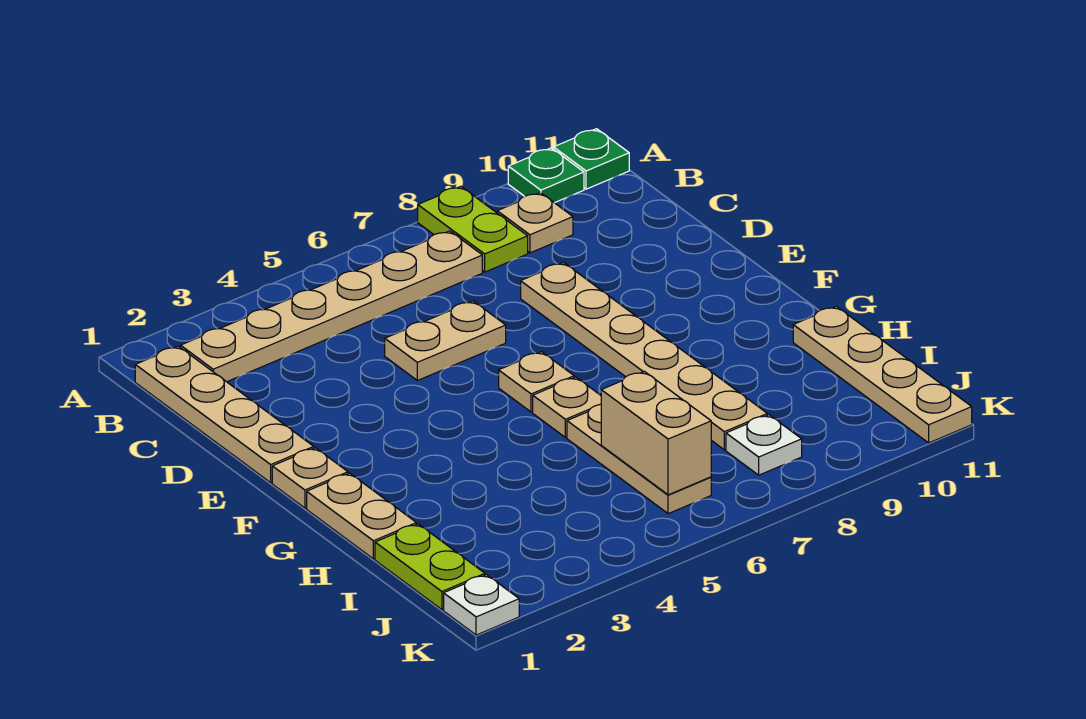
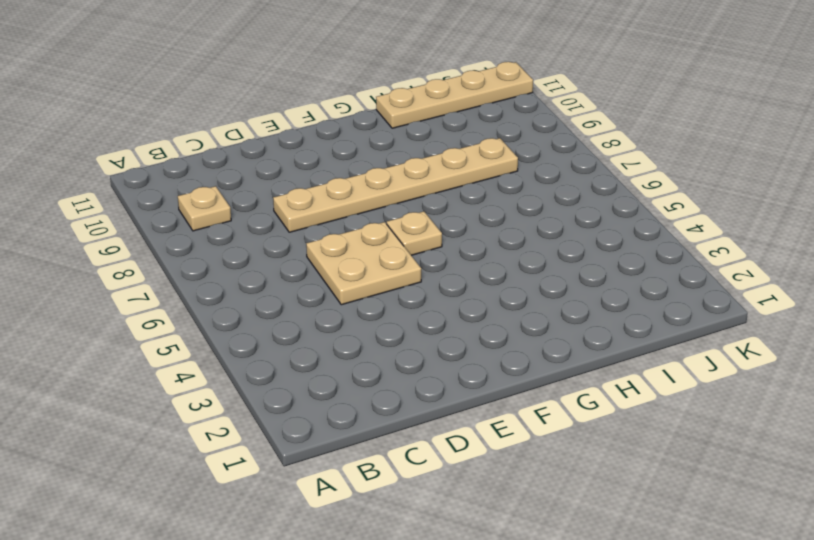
tan plate D5:E6 level 1 -> tan plate D5:D6 level 1
none -> lime plate A8:B8 level 1
none -> green plate A10 level 1
none -> green plate A11 level 1

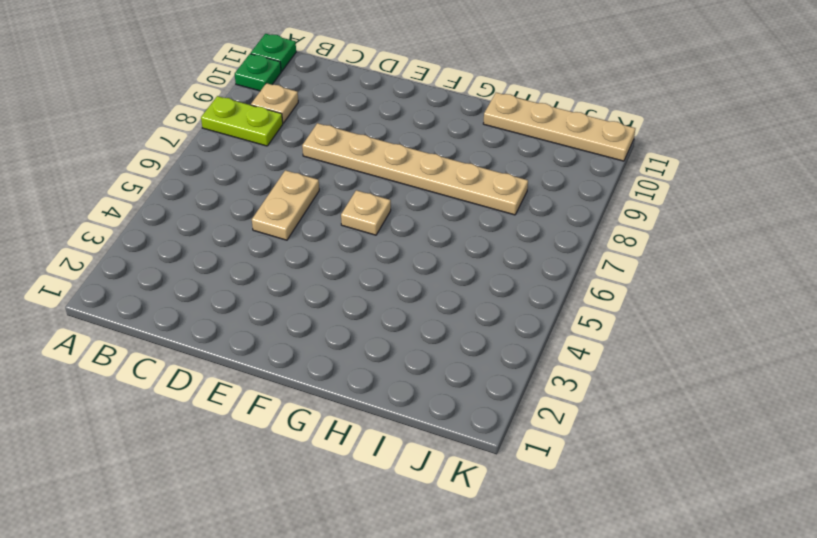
none -> tan plate B1:E1 level 1
none -> tan plate B2:B7 level 1
none -> tan plate F1 level 1

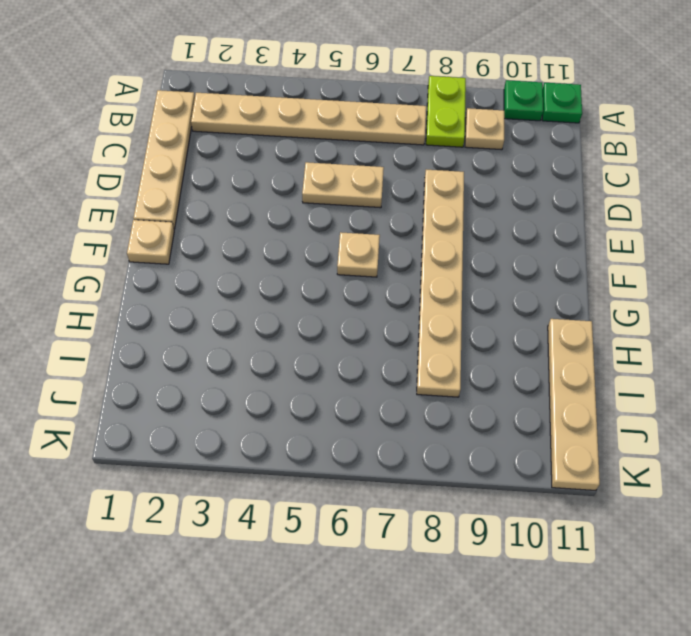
none -> tan plate G1:H1 level 1
none -> tan plate G6 level 1
none -> tan plate H6:J6 level 1

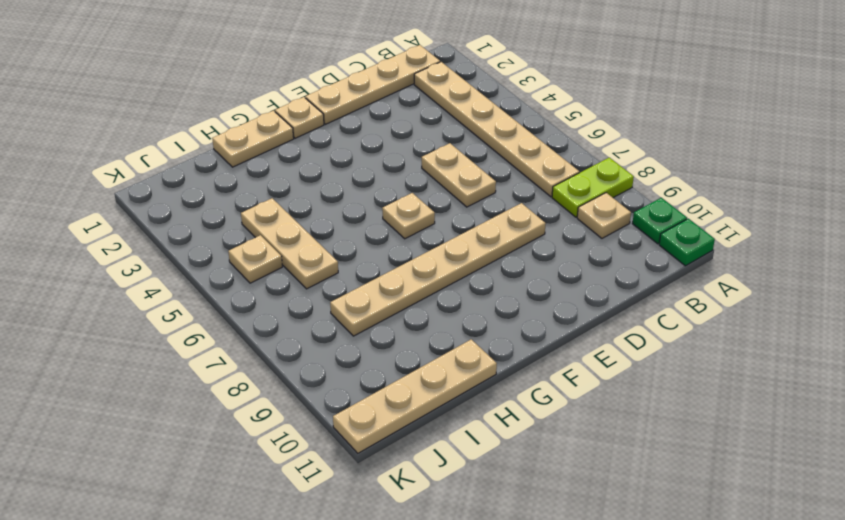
tan plate I4:I6 level 1 -> tan plate H6:J6 level 1
tan plate J5 level 1 -> tan plate G6 level 1
none -> lime plate I1:J1 level 1
none -> white plate J8 level 1
none -> white plate K1 level 1

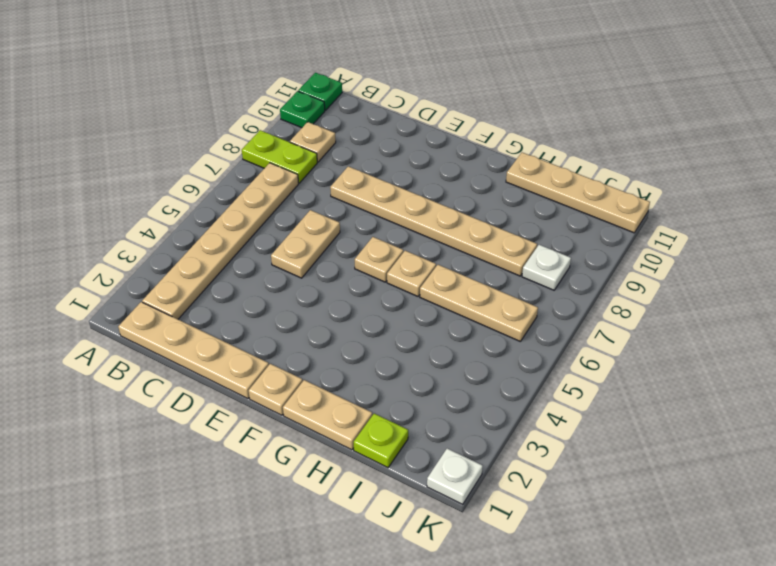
lime plate I1 level 1 -> lime plate I1:J1 level 1
none -> tan brick I6:J6 level 2

